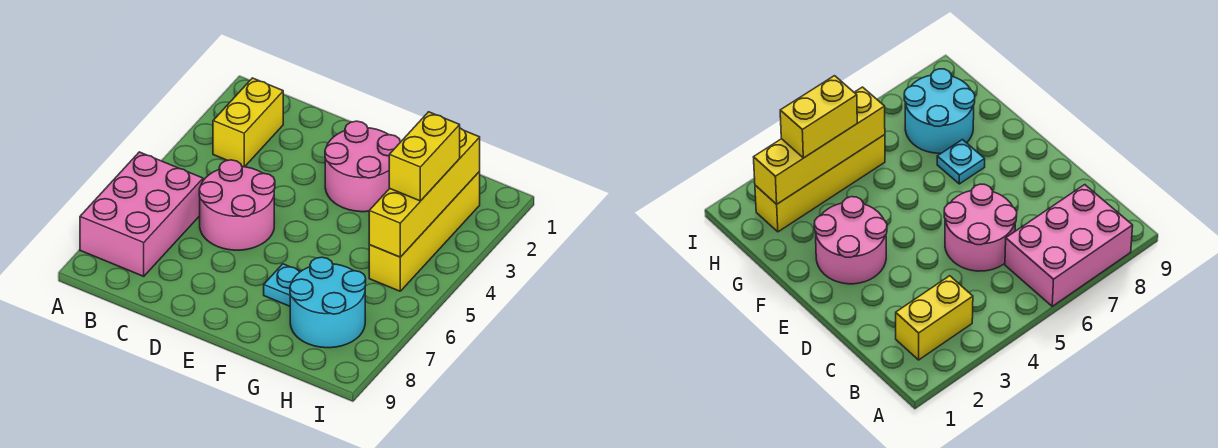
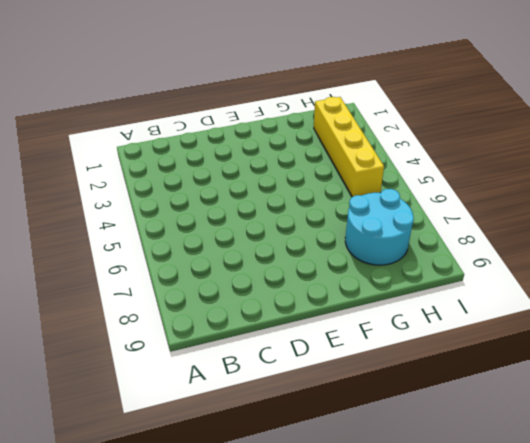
none -> pink brick A6:B8 level 1
none -> yellow brick B2:B3 level 1

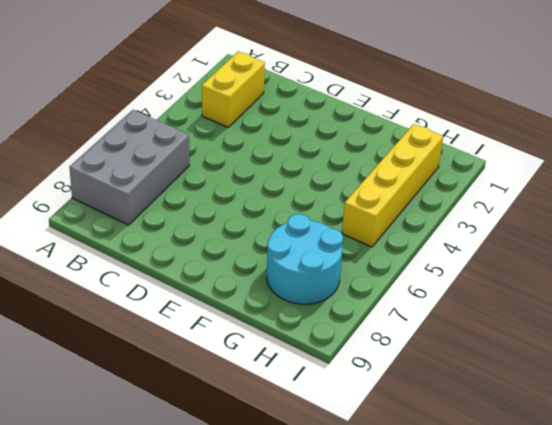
grey brick A6:B8 level 1 -> pink brick A6:B8 level 1
none -> pink round brick C5:D6 level 1
none -> pink round brick E2:F3 level 1

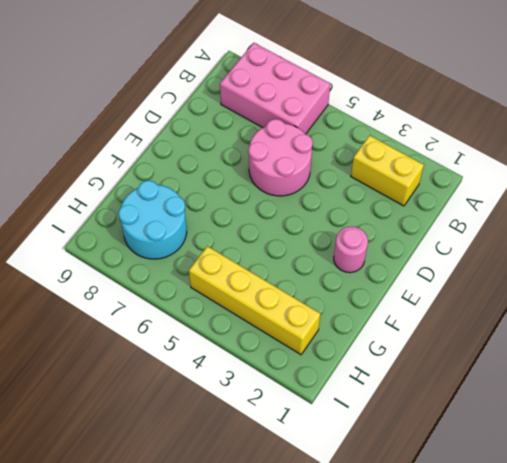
pink round brick E2 level 1 -> pink round brick E2:F3 level 1
none -> cyan plate F7 level 1
none -> yellow brick H2:H5 level 2

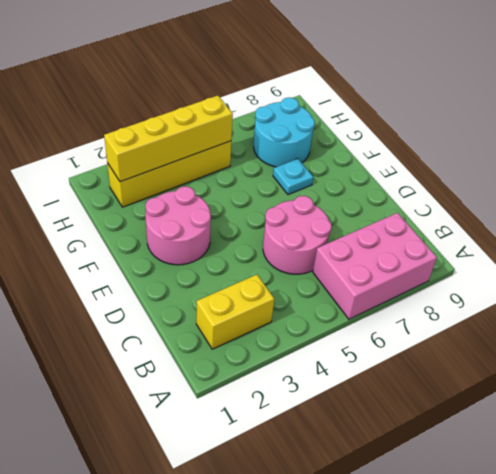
none -> yellow brick H3:H4 level 3

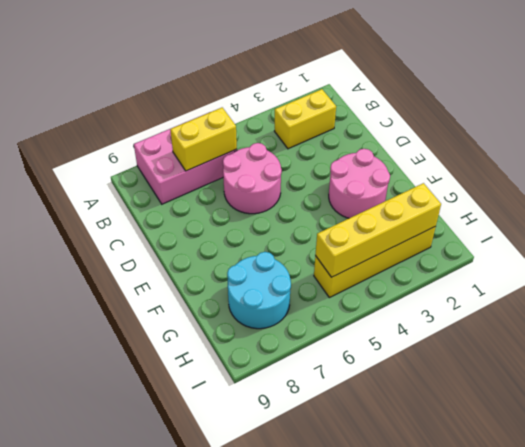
yellow brick B6:B7 level 2 -> yellow brick H3:H4 level 3
none -> cyan plate F7 level 1

